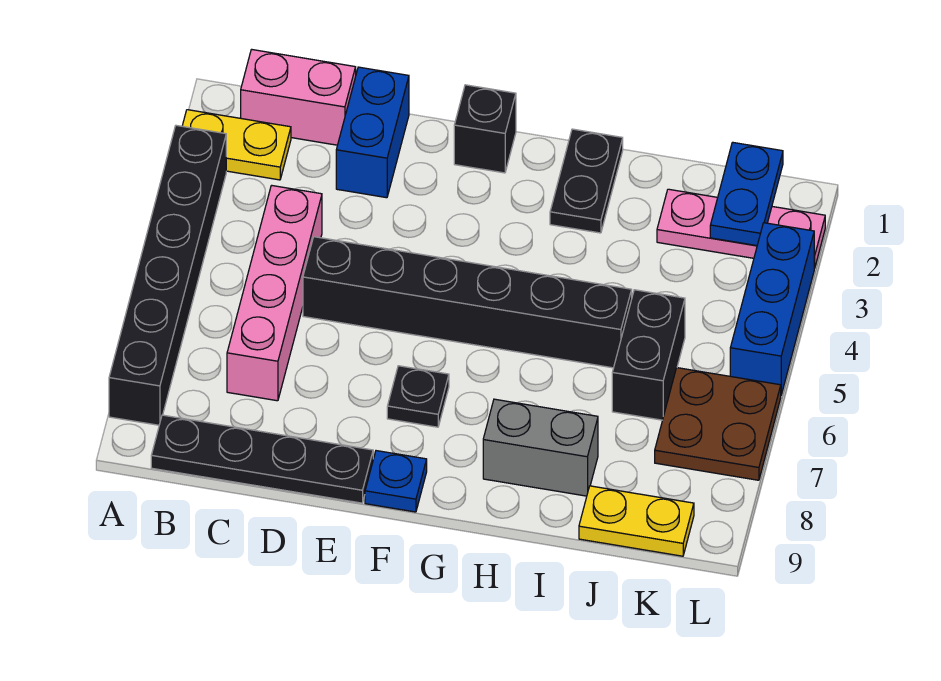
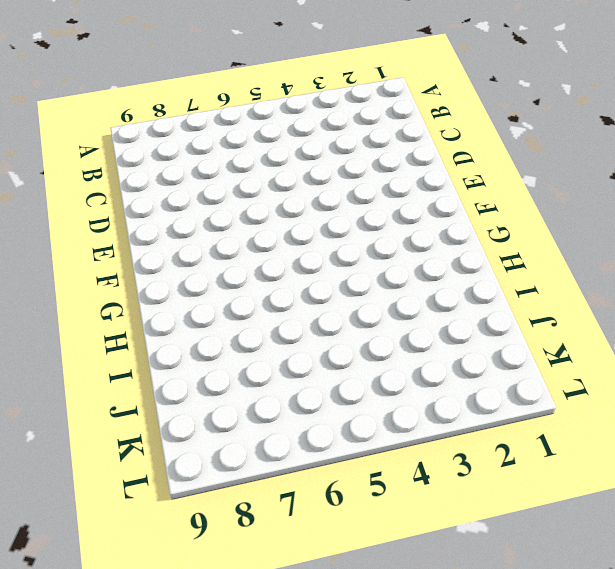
none -> yellow plate A2:B2 level 1
none -> black brick A3:A8 level 1
none -> pink brick B1:C1 level 1

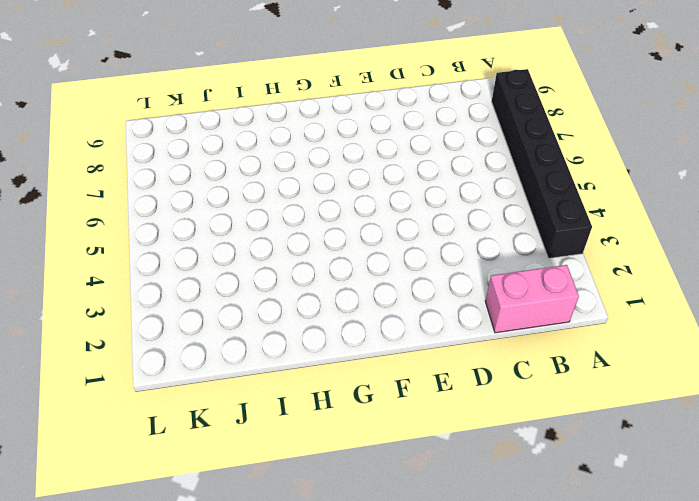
none -> yellow plate A2:B2 level 1
none -> black plate B9:E9 level 1
none -> pink brick C4:C7 level 1

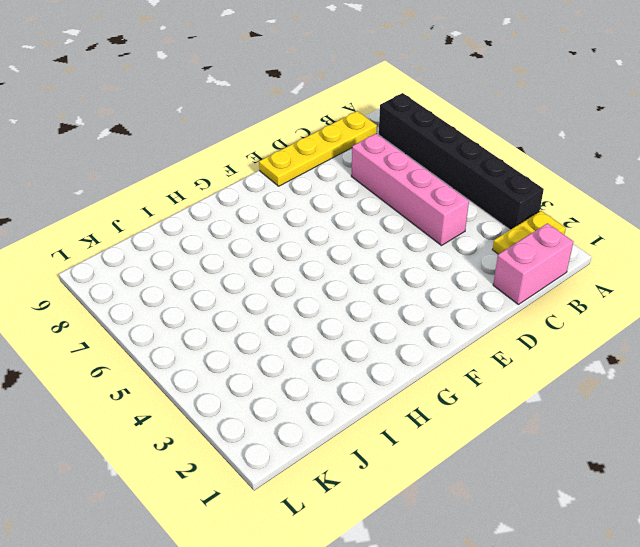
yellow plate B9:E9 level 1 -> black plate B9:E9 level 1
none -> blue brick D1:D2 level 1
none -> black brick D5:I5 level 1
none -> black brick F1 level 1

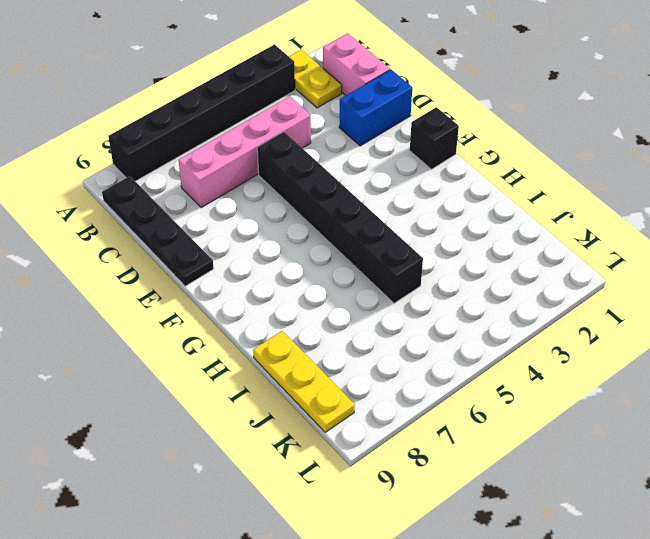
yellow plate I9:K9 level 1 -> yellow plate J9:K9 level 1
none -> black plate F7 level 1
none -> blue plate F9 level 1
none -> black plate H1:H2 level 1

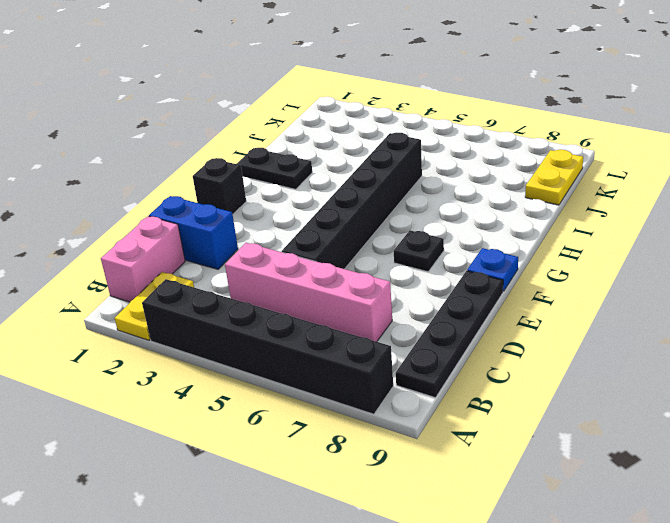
none -> grey brick H8:I8 level 1
none -> pink plate J2:L2 level 1
none -> black brick J5:J6 level 1

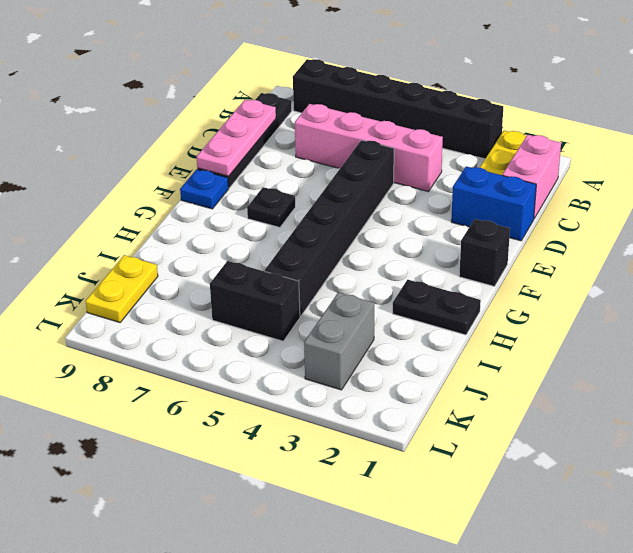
pink plate C9:E9 level 2 -> pink plate J2:L2 level 1
grey brick J3:K3 level 1 -> grey brick H8:I8 level 1
none -> brown plate K6:L7 level 1
none -> blue brick L3:L5 level 1
none -> blue plate K1:K2 level 2

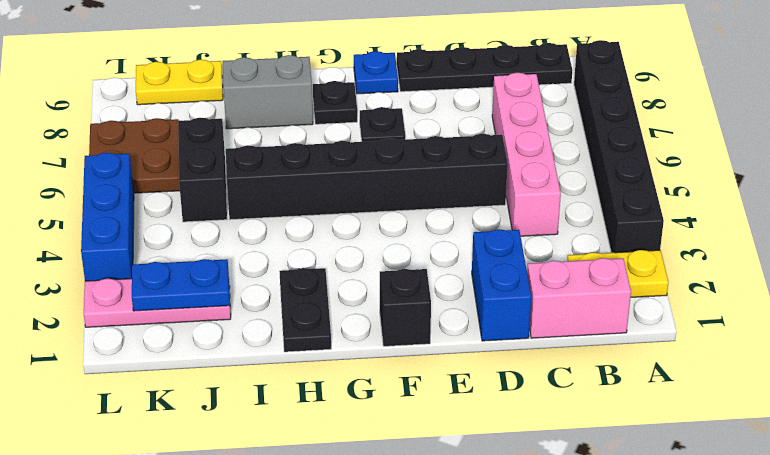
black plate G8 level 1 -> none
blue plate J2:K2 level 2 -> blue plate K1:K2 level 2

